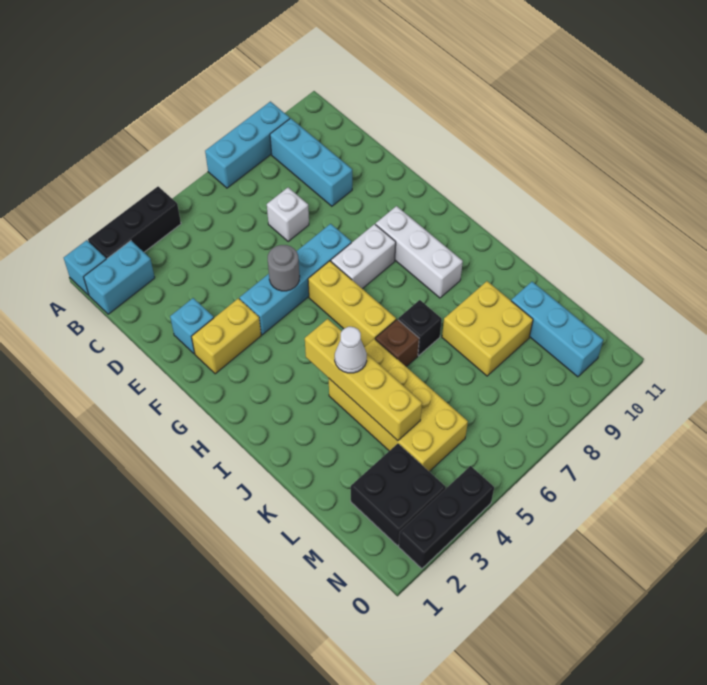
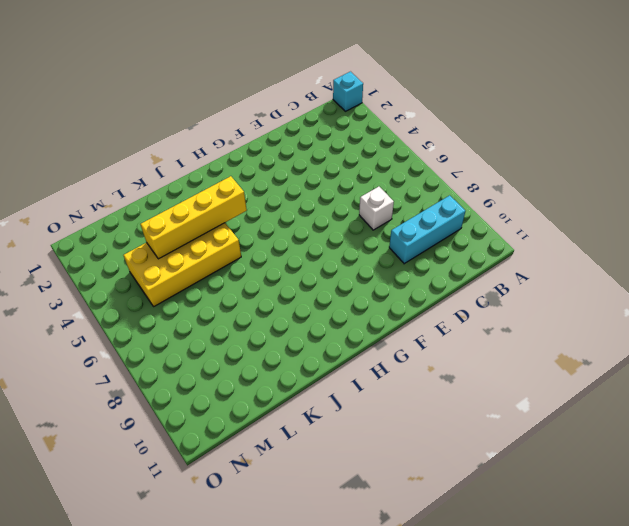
none -> black brick A2:A4 level 1
none -> cyan brick A7:A9 level 1
none -> cyan brick B1:B2 level 1

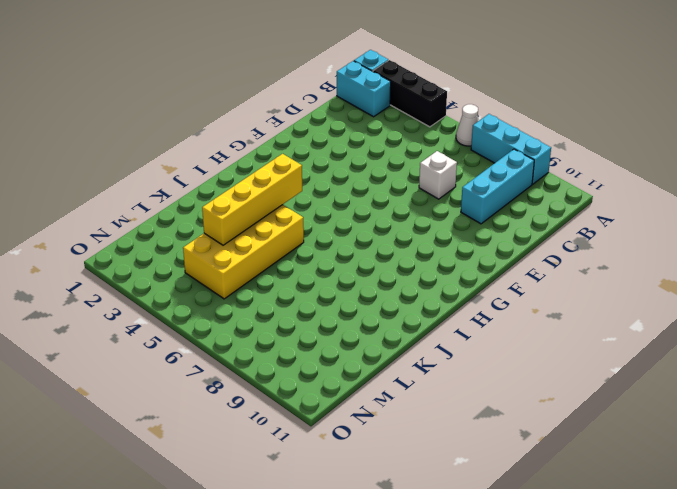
white cone A6 level 1 -> white cone J4 level 3
none -> cyan brick E2 level 1
none -> yellow brick F2:F3 level 1
none -> cyan brick F4:F7 level 1

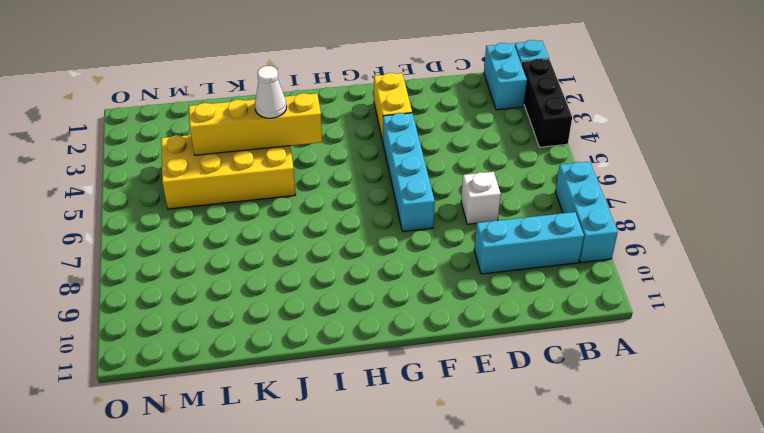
none -> cyan brick E2 level 1
none -> yellow brick G6:I6 level 1
none -> white brick G7:G8 level 1

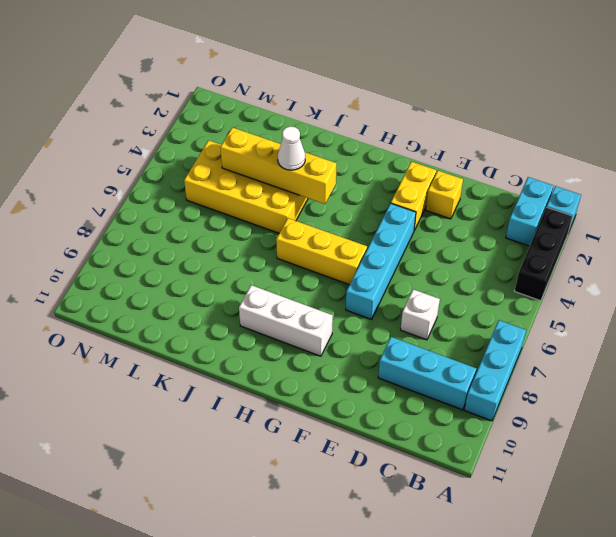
yellow brick E2 level 1 -> cyan brick E2 level 1
none -> white brick G7:G8 level 1
none -> brown brick J6 level 1
none -> black brick J7 level 1

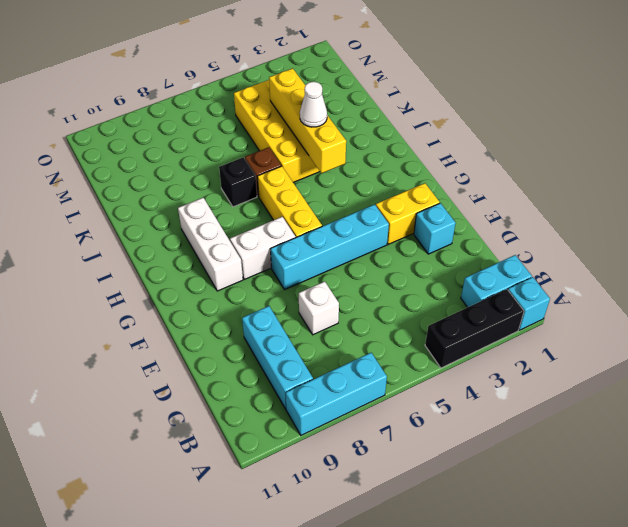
none -> yellow brick K8:L9 level 1
none -> cyan brick L10:N10 level 1
none -> black brick M2:N3 level 1

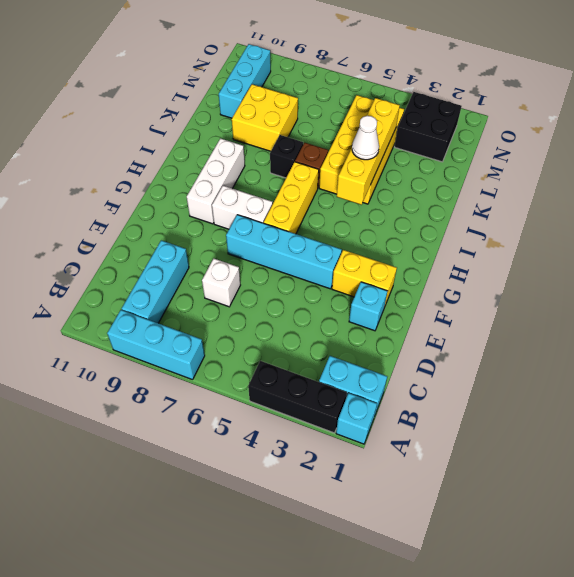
none -> black brick O2:O4 level 1
none -> grey round brick F5 level 2

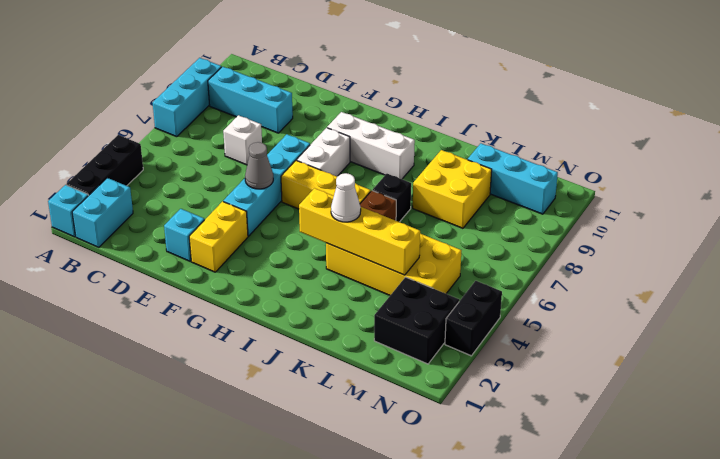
grey cone F5 level 2 -> grey round brick F5 level 2
black brick O3:O4 level 1 -> black brick O2:O4 level 1

